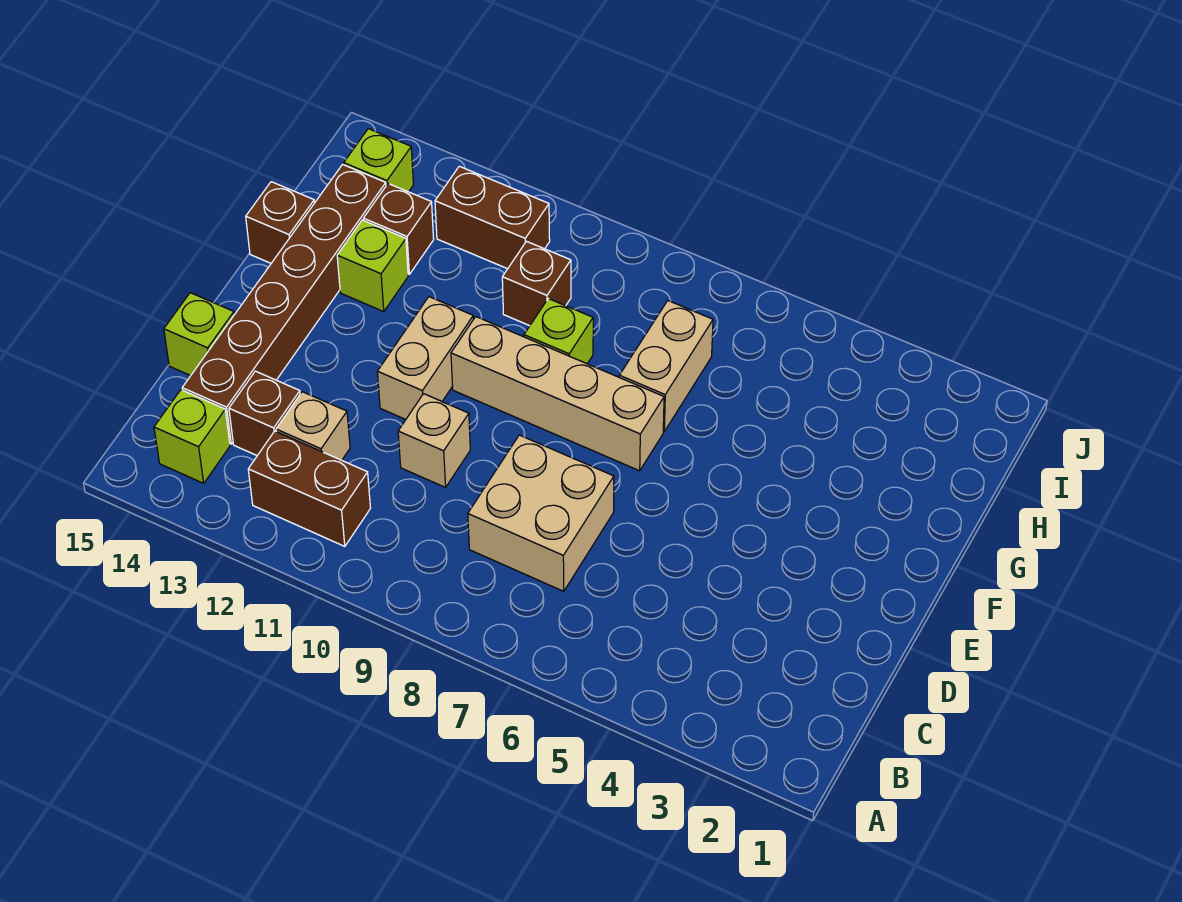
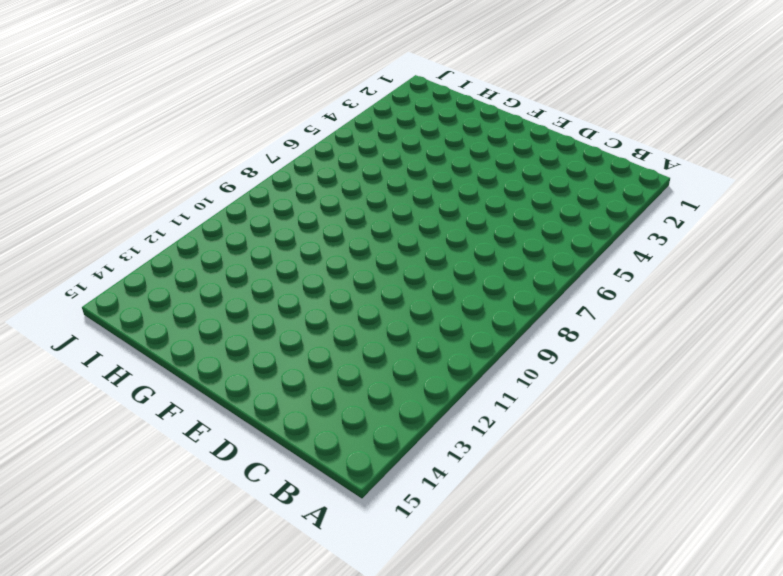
none -> brown brick B11:B12 level 1
none -> lime brick B14 level 1
none -> tan brick C7:D8 level 1

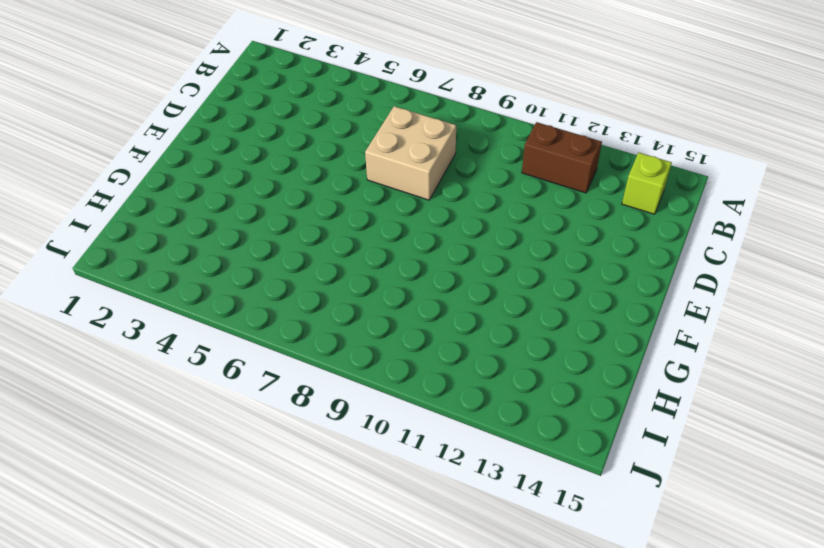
none -> tan brick C12 level 1
none -> brown brick C13 level 1
none -> brown brick C14:H14 level 1

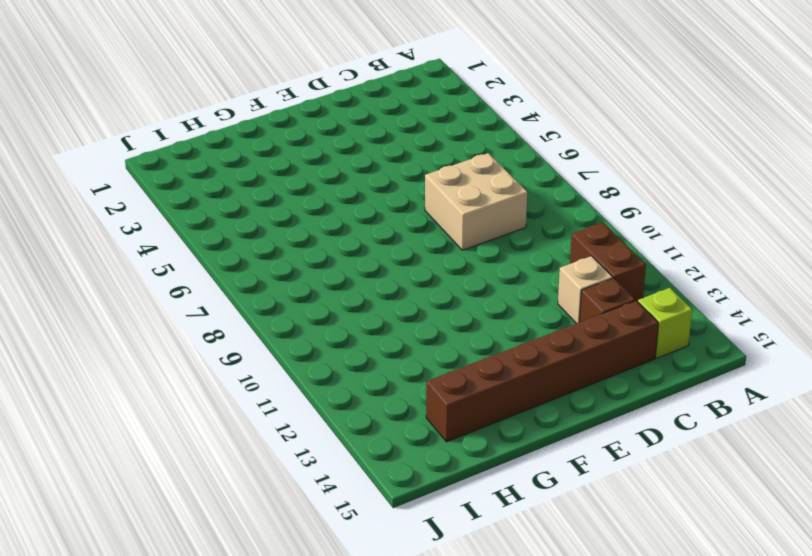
none -> tan brick D10 level 1
none -> lime brick D15 level 1
none -> tan brick E11:F11 level 1

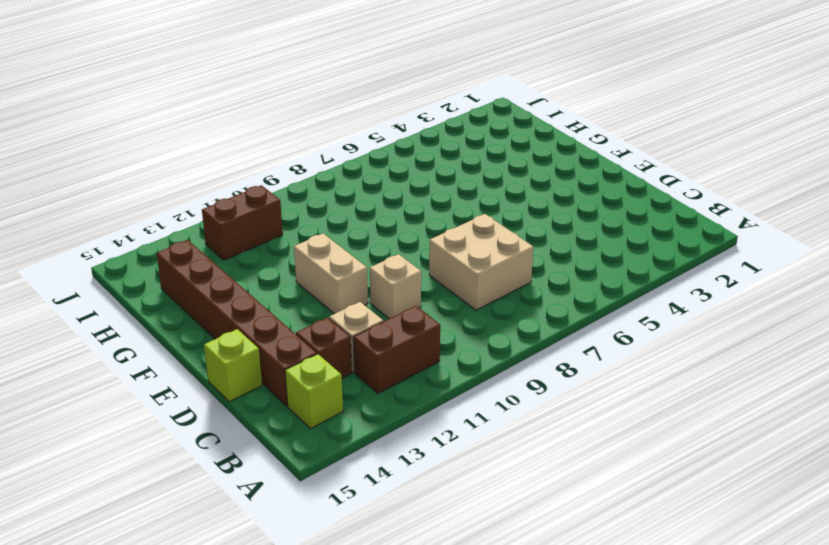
none -> tan brick F7:F10 level 1
none -> tan brick G7:H7 level 1
none -> lime brick G9 level 1

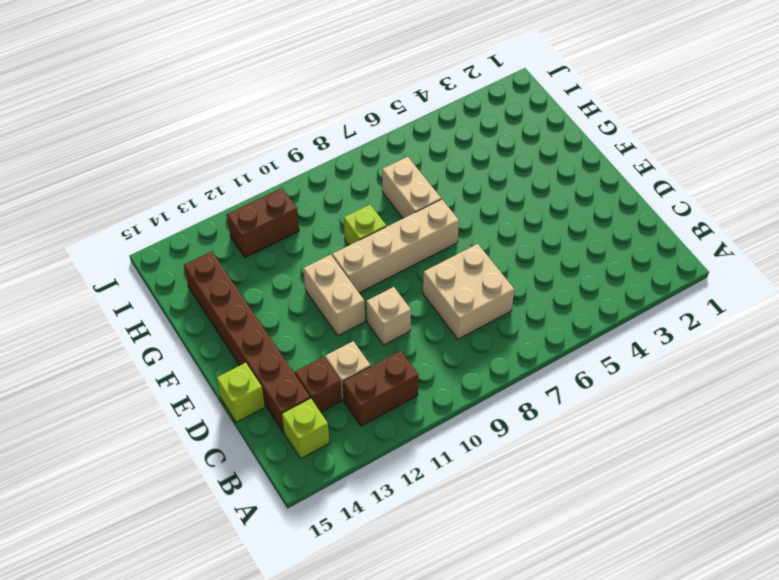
none -> lime brick G13 level 1
none -> brown brick G15 level 1
none -> brown brick H10 level 1

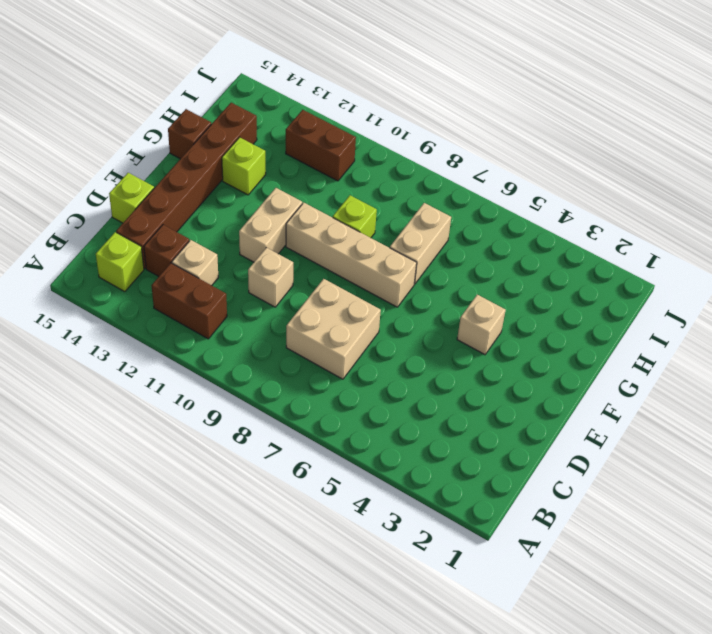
tan brick F4 level 1 -> none
none -> brown brick H10 level 1
none -> brown brick H13 level 1
none -> lime brick I14 level 1

